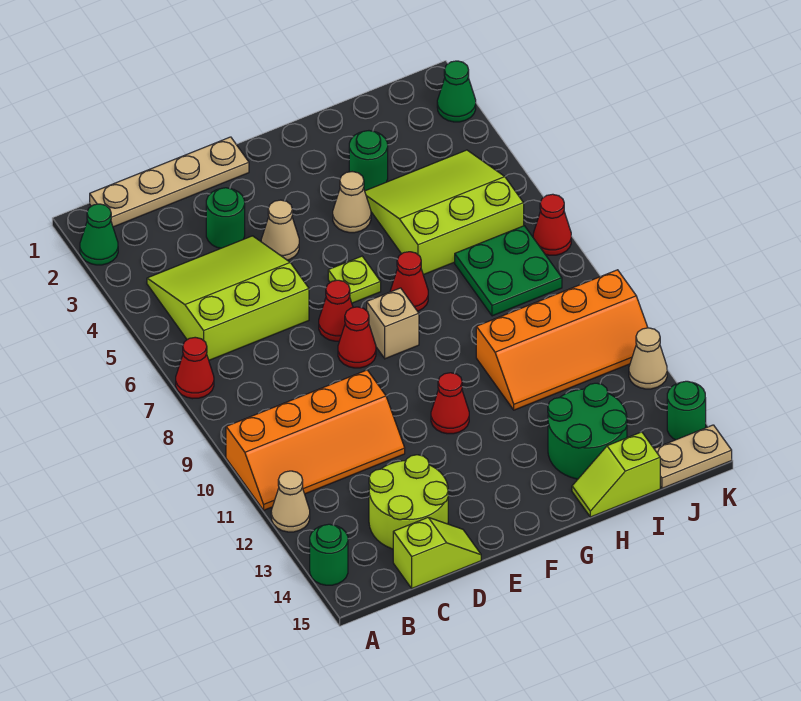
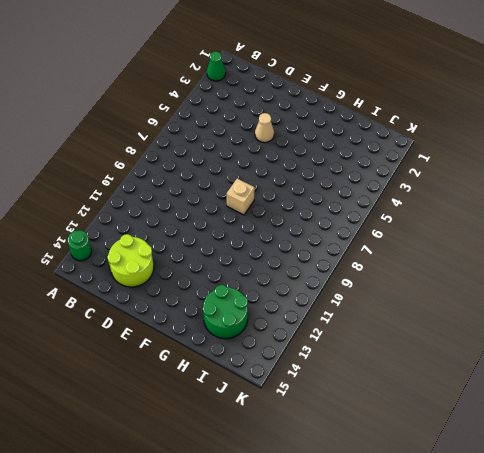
none -> red cone A7 level 1
none -> orange slope A10:D11 level 1 top 10
none -> tan cone A12 level 1

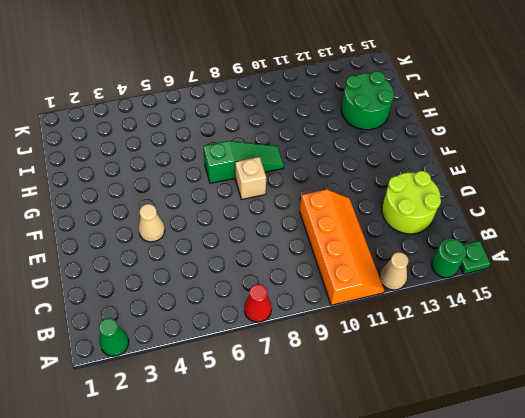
green plate A15 level 1 -> none
green slope G7:G9 level 1 top 7 -> red cone G7 level 1
none -> tan plate B1:E1 level 1
none -> lime slope B4:D6 level 1 top 6
none -> lime slope C15:D15 level 1 top C

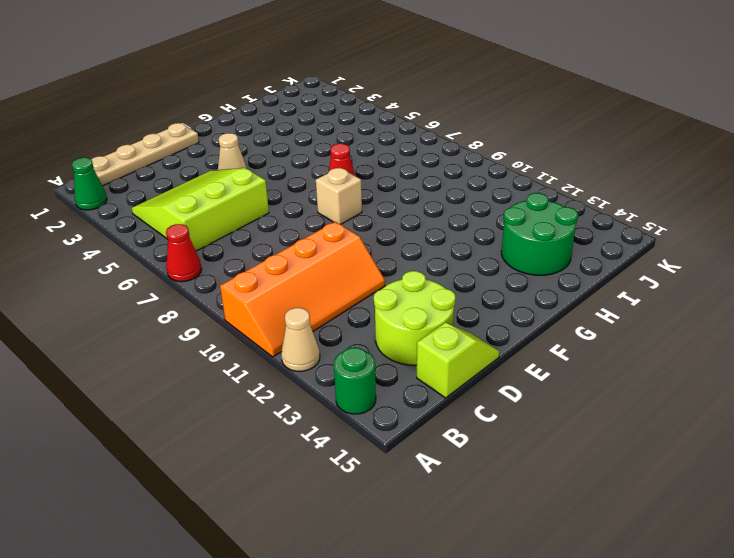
none -> green round brick D3 level 1
none -> red cone E7 level 1
none -> red cone E8 level 1

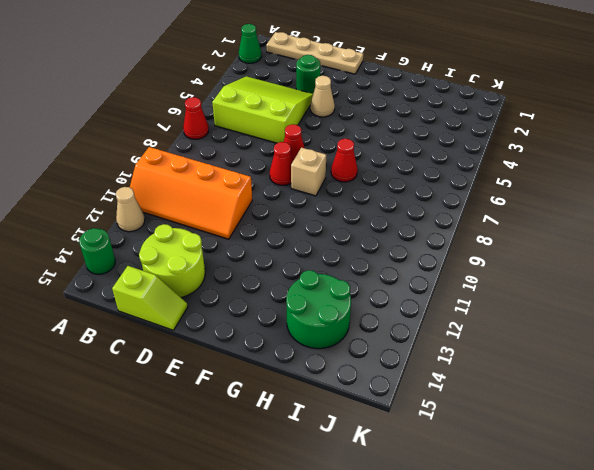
none -> lime plate F6 level 1
none -> red cone F11 level 1
none -> tan cone G4 level 1

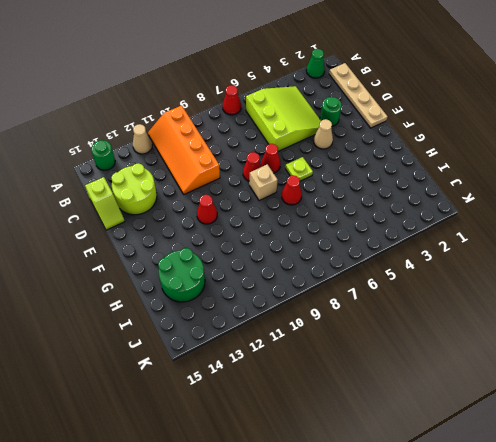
none -> tan cone G4 level 1
none -> green round brick H3 level 1
none -> lime slope H4:J6 level 1 top 6

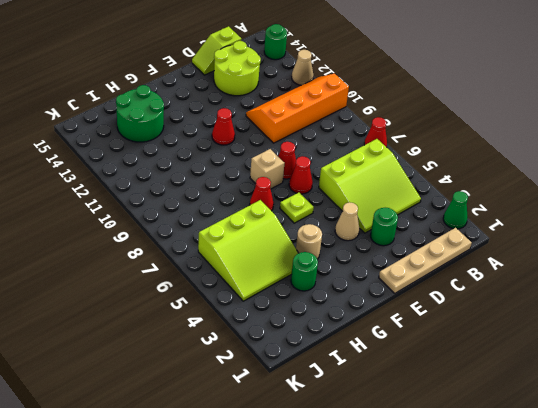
tan round brick G4 level 1 -> tan cone G4 level 1
none -> orange slope H10:K11 level 1 top 10
none -> lime slope H15:I15 level 1 top I
none -> green plate I7:J8 level 1

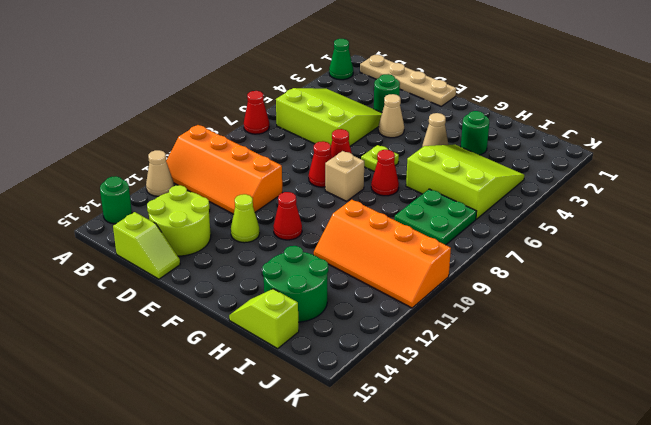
lime cone E12 level 1 -> none
none -> tan plate J15:K15 level 1
none -> green cone K2 level 1
none -> red cone K7 level 1

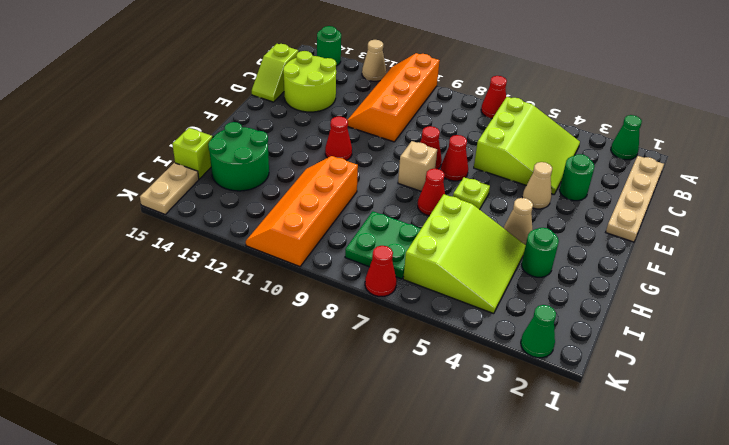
none -> tan cone K12 level 1
none -> green round brick K14 level 1

